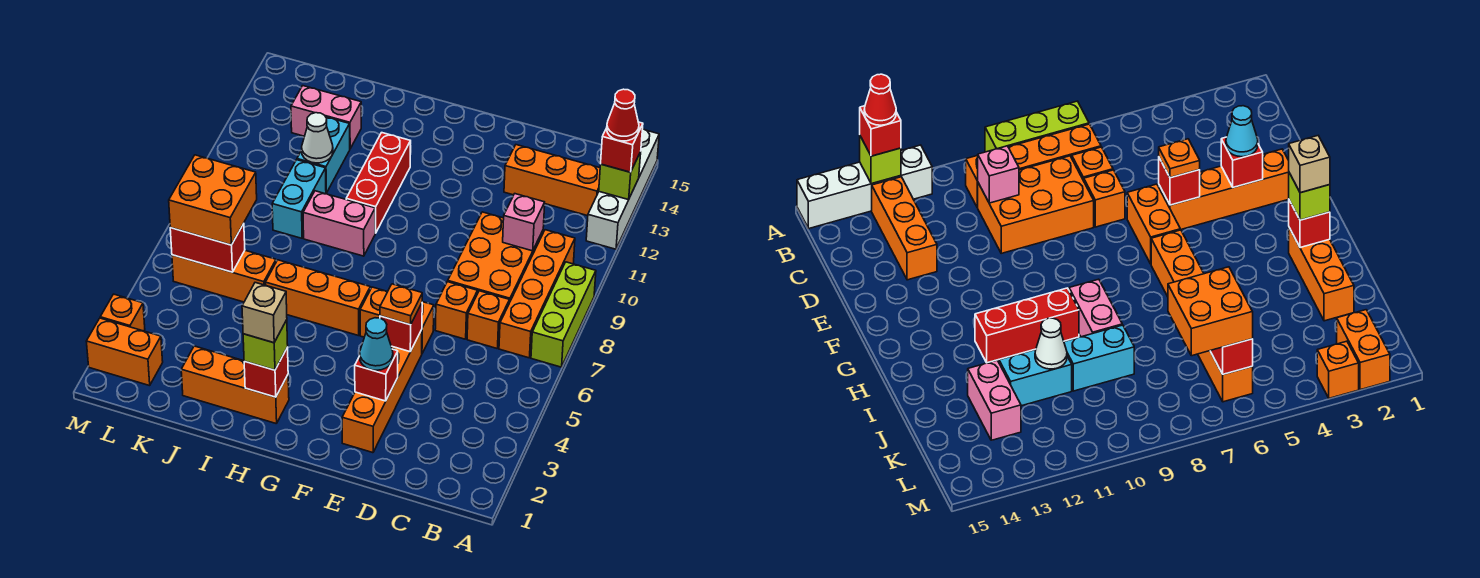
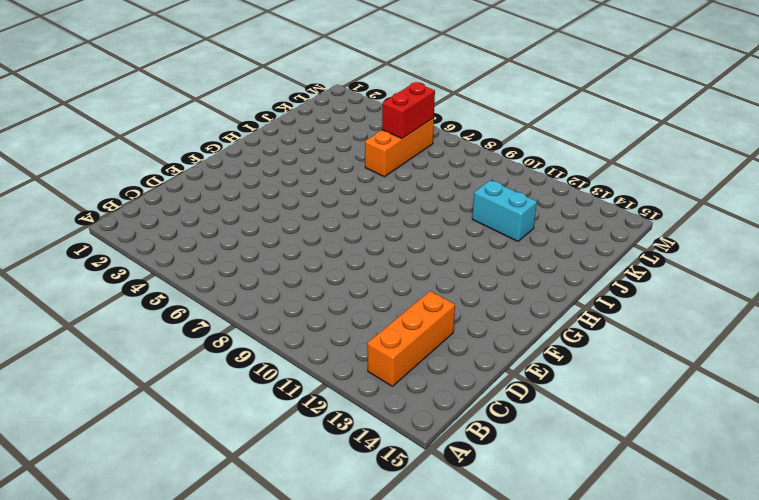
none -> lime brick A7:A9 level 1
none -> white brick A12:A15 level 1
none -> orange brick B7:B10 level 1
none -> orange brick C7 level 1

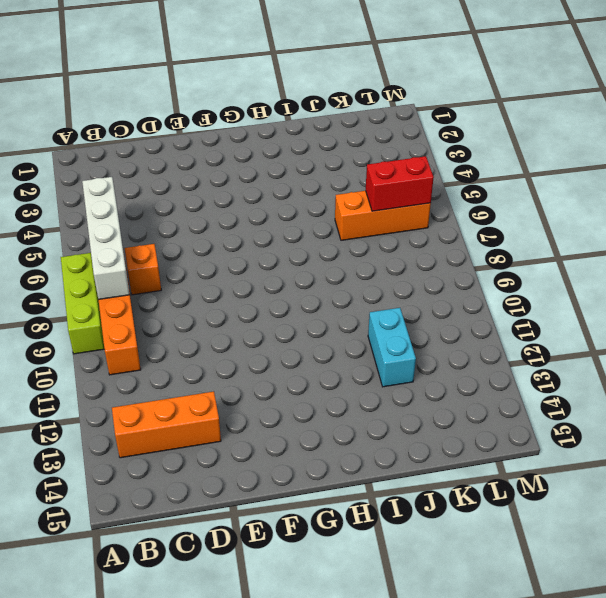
white brick B5:B8 level 2 -> white brick A12:A15 level 1
none -> orange brick C8:D10 level 1
none -> orange brick D7 level 1
none -> orange brick E2:E5 level 1
none -> orange brick E6:F6 level 1

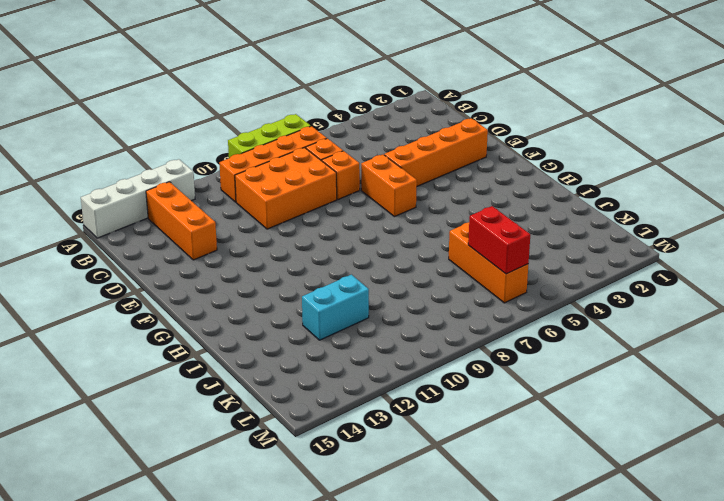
none -> orange brick G6:I6 level 1
none -> orange brick H2:J2 level 1
none -> pink brick H9:I9 level 1
none -> red brick H10:H12 level 1

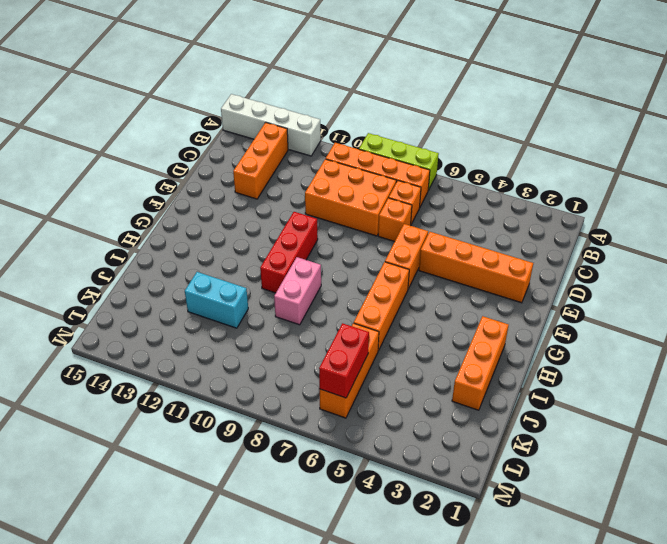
red brick F10:H10 level 1 -> red brick H10:H12 level 1
none -> cyan brick J9:J10 level 1
none -> pink brick J13:K13 level 1
none -> orange brick L2:M2 level 1
none -> orange brick M3 level 1

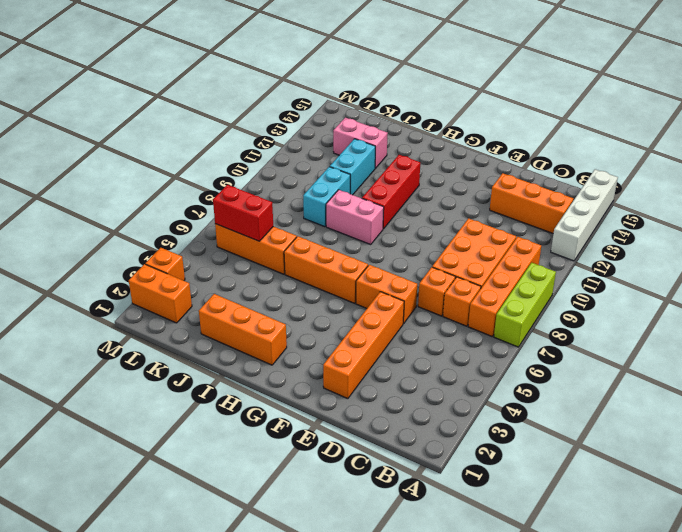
none -> lime brick A13 level 2
none -> pink brick C10 level 2
none -> red brick E3 level 2
none -> red brick E5 level 2

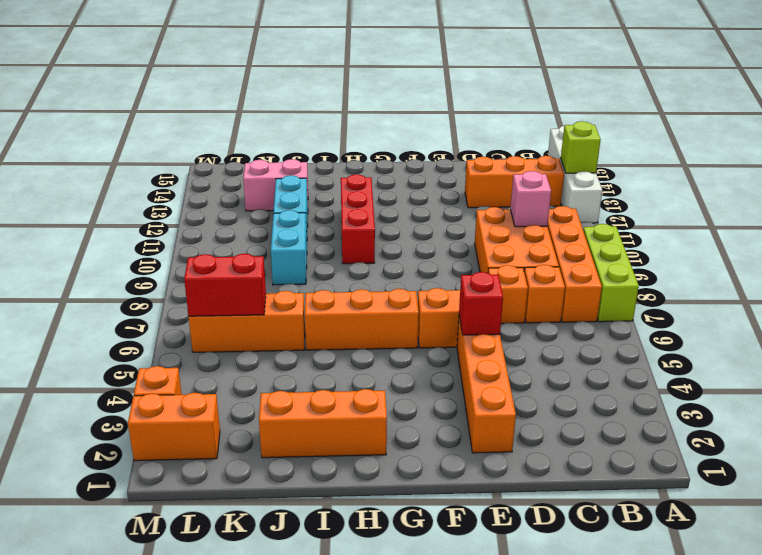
none -> pink brick H9:I9 level 1
none -> red brick E3 level 2
none -> red brick H2 level 2
none -> white cone J11 level 2

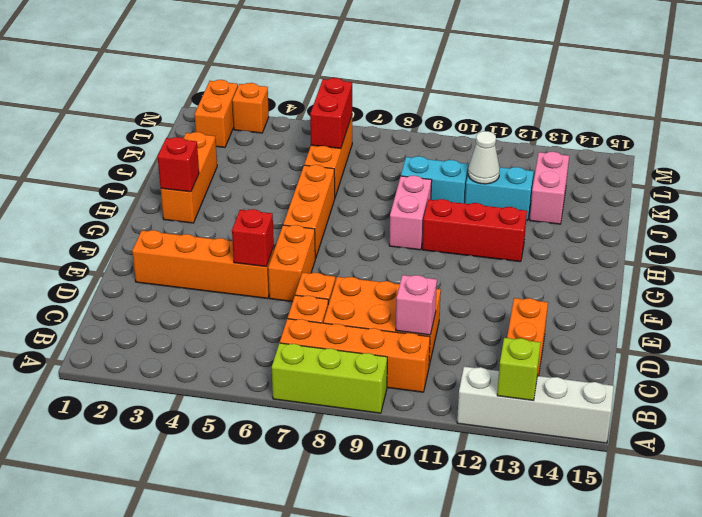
none -> red brick E3 level 2
none -> red brick A13 level 3
none -> cyan cone E3 level 3
none -> orange plate E5 level 3

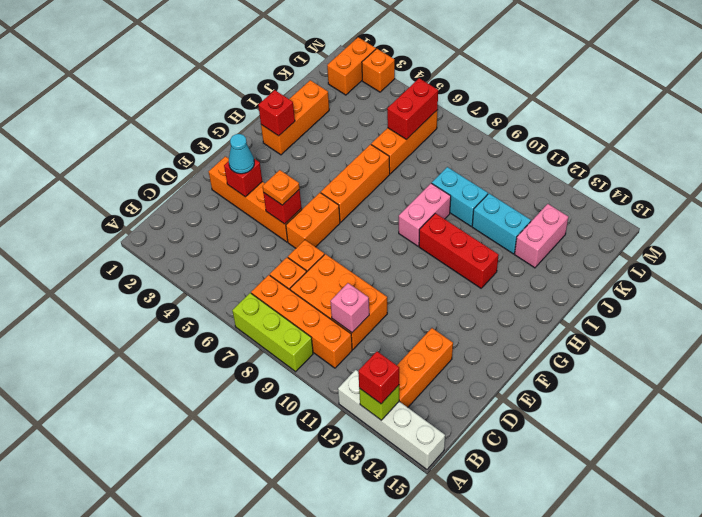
none -> white cone J11 level 2
none -> lime brick H2 level 3
none -> orange brick K6:L7 level 3
none -> red cone A13 level 4

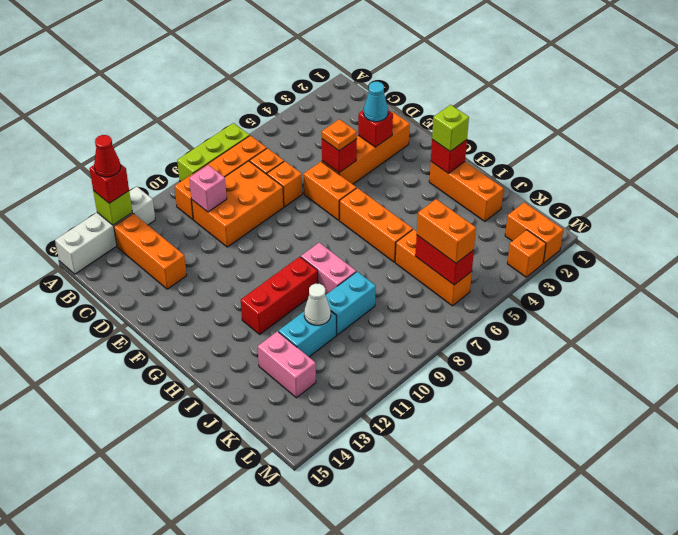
orange brick K6:L6 level 3 -> orange brick K6:L7 level 3
none -> tan brick H2 level 4

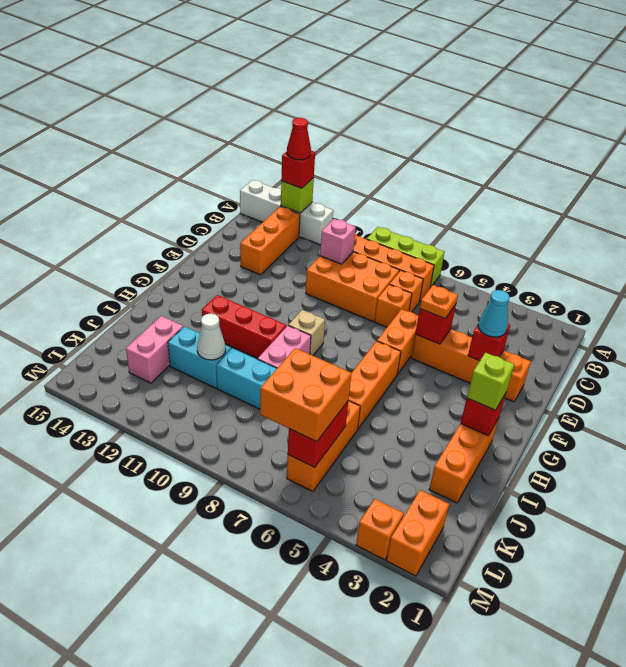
tan brick G9 level 1 -> tan brick H2 level 4

